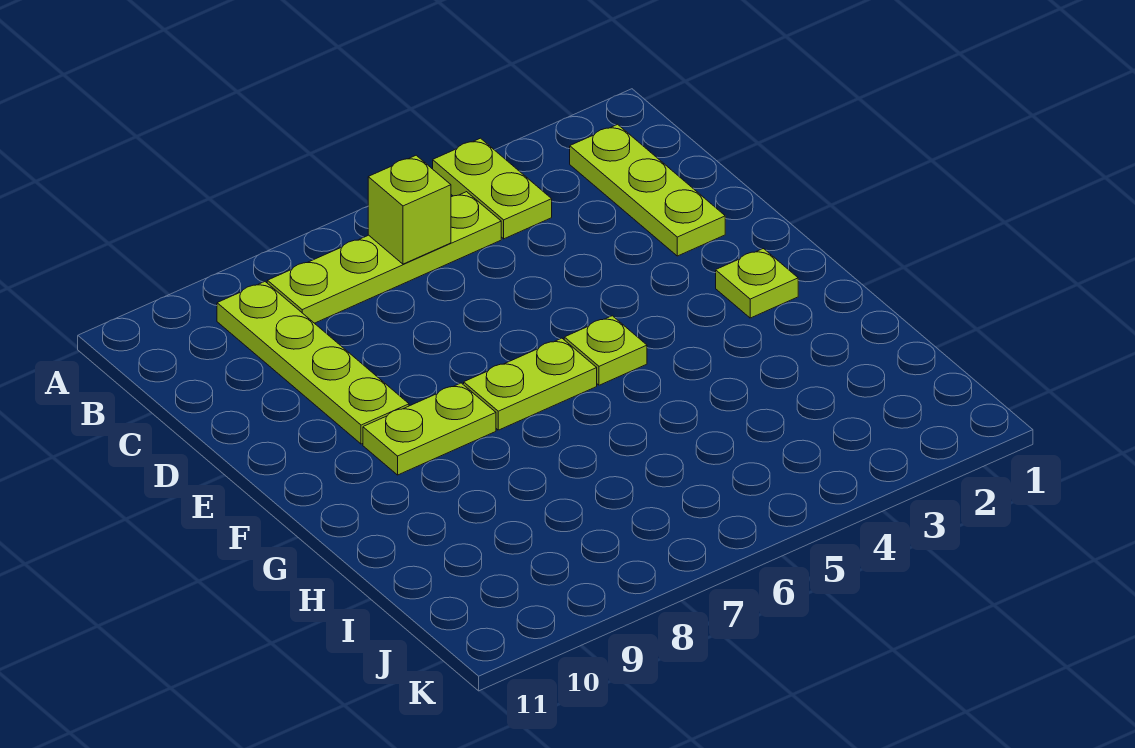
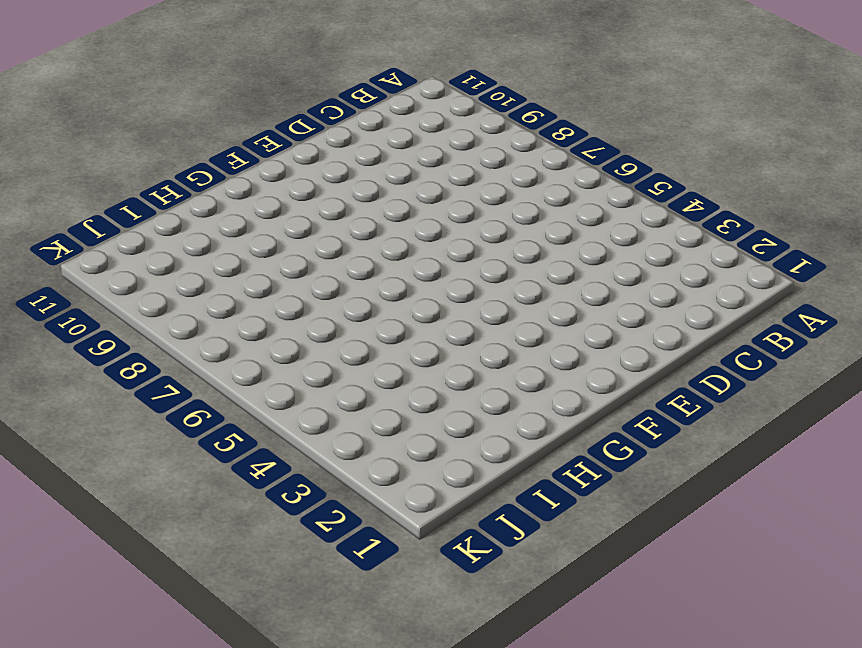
none -> lime plate A4:B4 level 1
none -> lime plate B2:D2 level 1

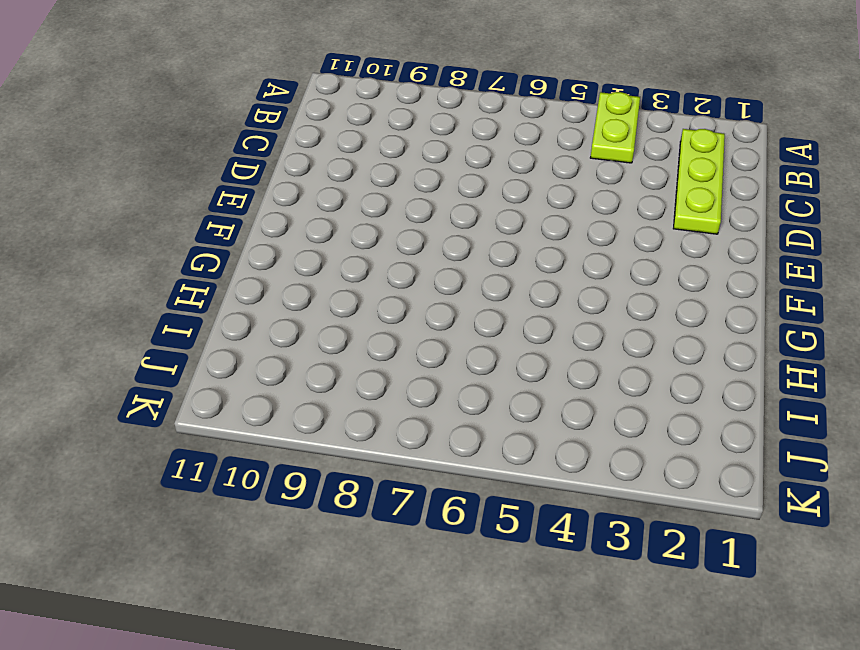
none -> lime plate B5:B8 level 1
none -> lime plate B9:E9 level 1

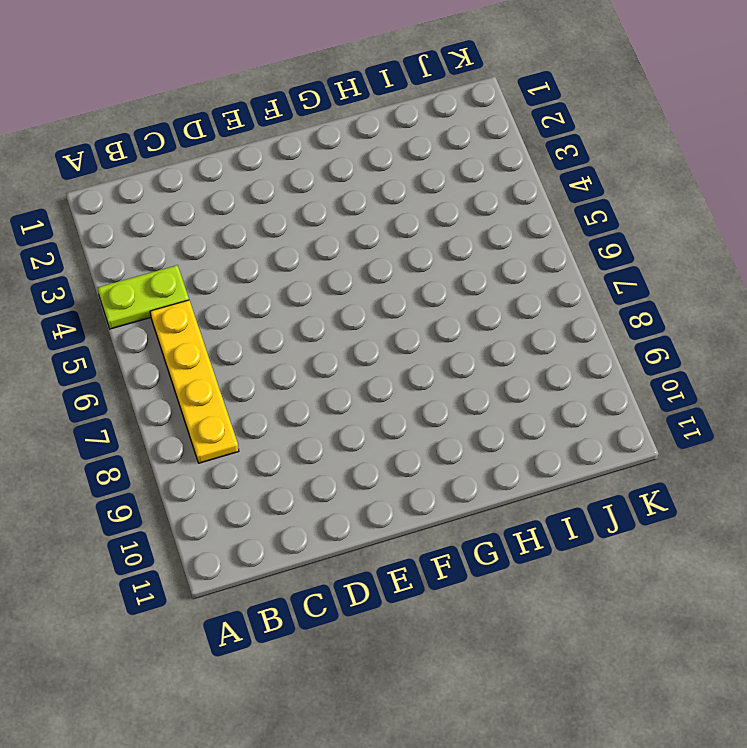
yellow plate B5:B8 level 1 -> lime plate B5:B8 level 1
none -> lime plate B2:D2 level 1
none -> lime plate B9:E9 level 1

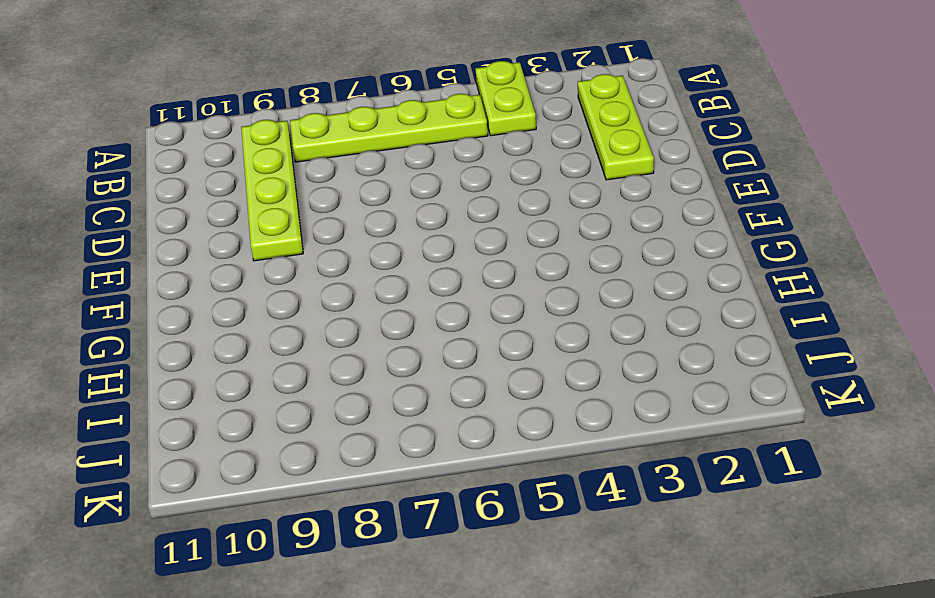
none -> lime plate F2 level 1
none -> lime plate F5 level 1

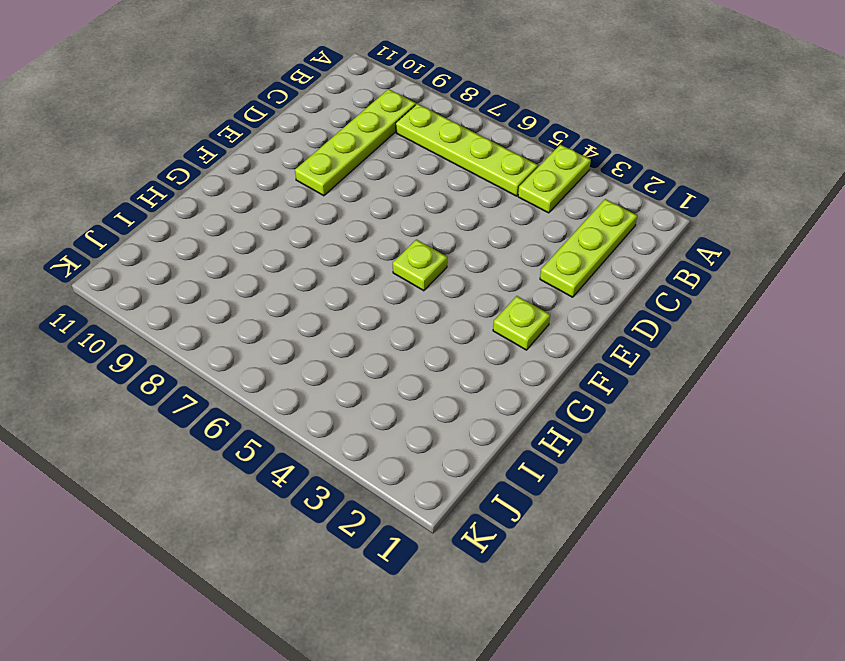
none -> lime plate F6:F7 level 1
none -> lime plate F8:F9 level 1

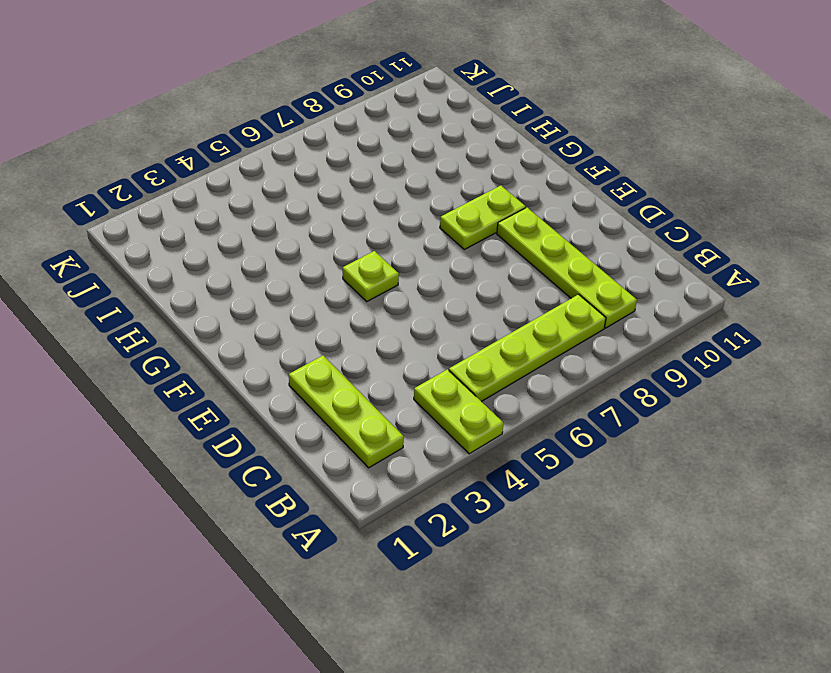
none -> lime plate F2 level 1
none -> lime plate F6:F7 level 1

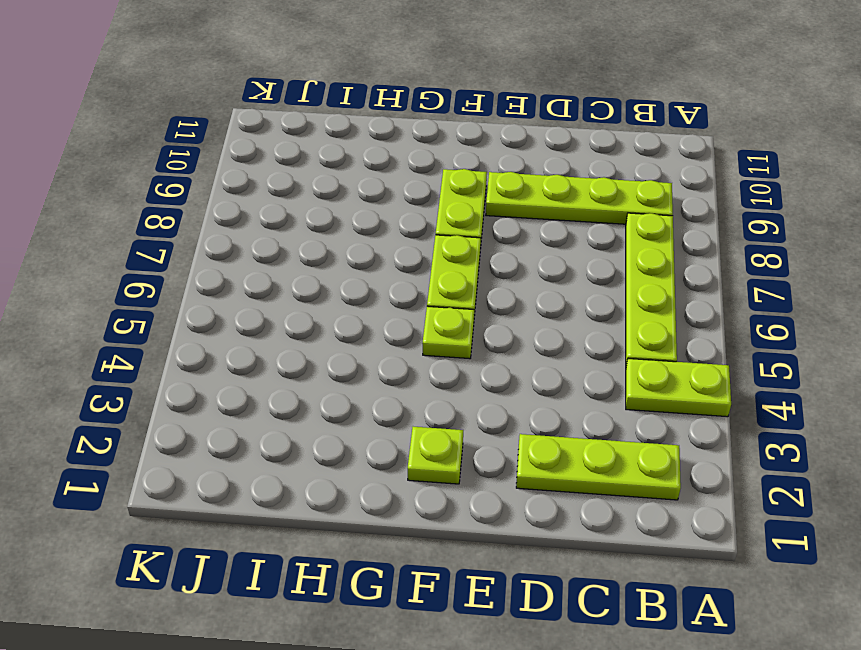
none -> lime brick B6 level 2

